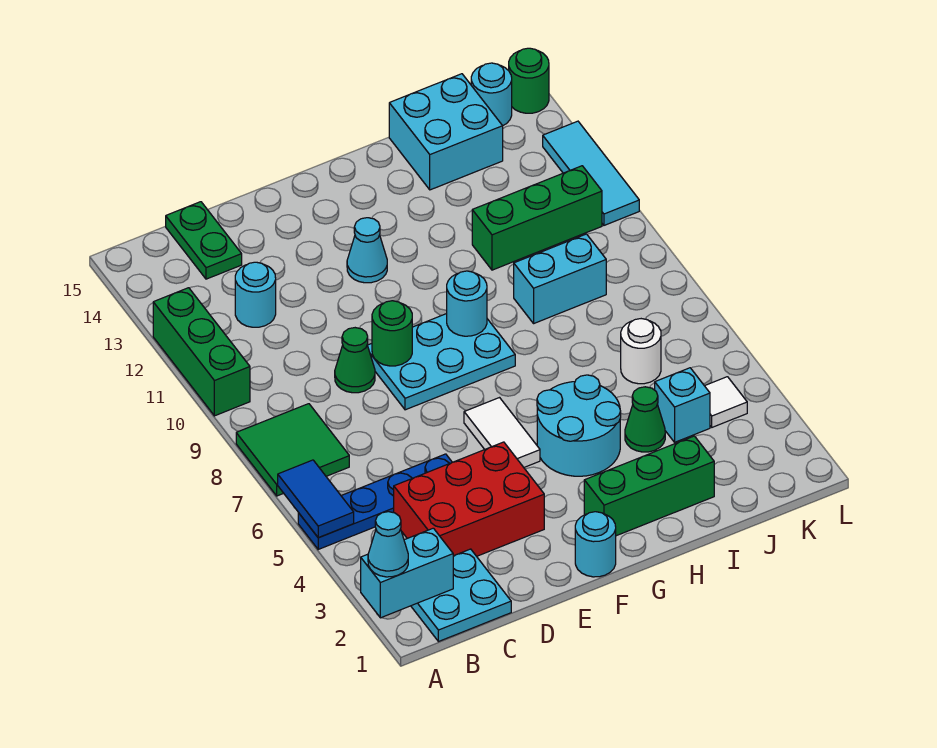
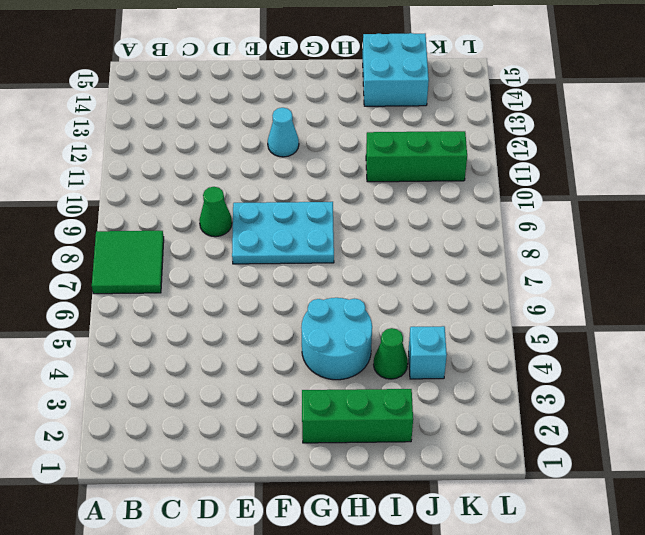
none -> blue plate A5:D5 level 1
none -> green brick A10:A12 level 1
none -> cyan plate B1:C2 level 1

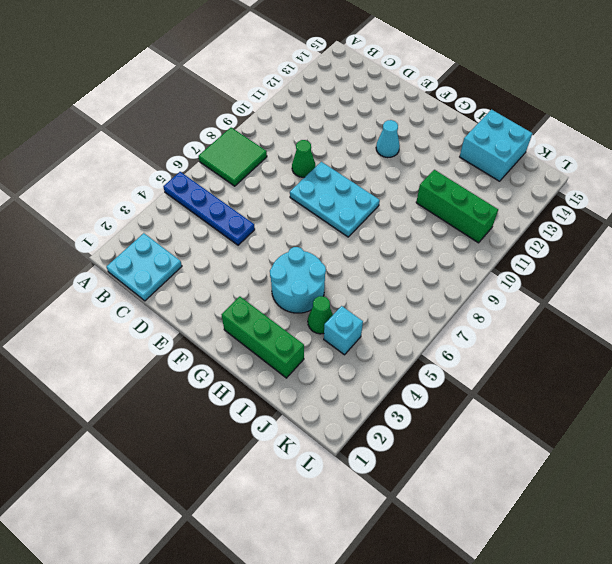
none -> green brick A10:A12 level 1
none -> red brick C3:E4 level 1
none -> cyan round brick C12 level 1

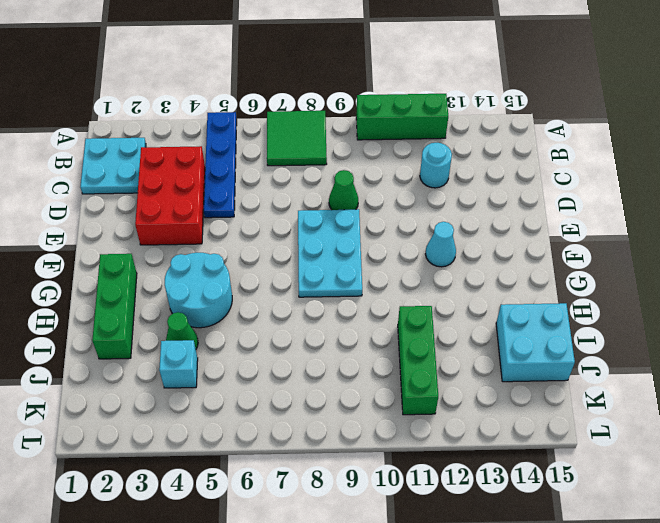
none -> green plate C14:C15 level 1
none -> cyan round brick F1 level 1
none -> white tile F5:F6 level 1

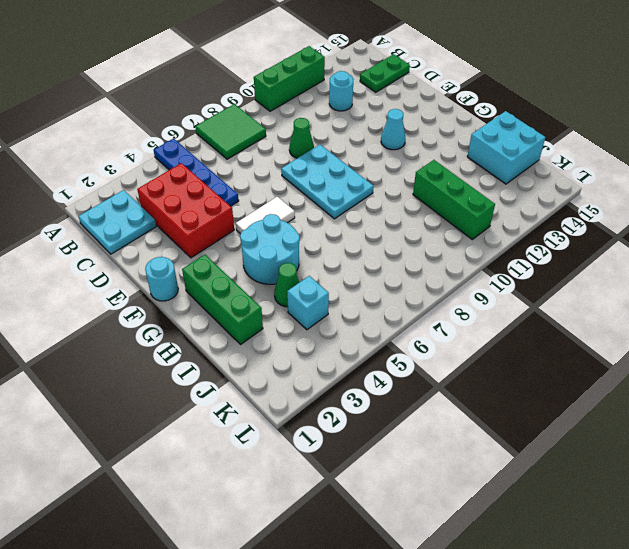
none -> cyan brick I9:J9 level 1
none -> white round brick J6 level 1
none -> white tile K4 level 1

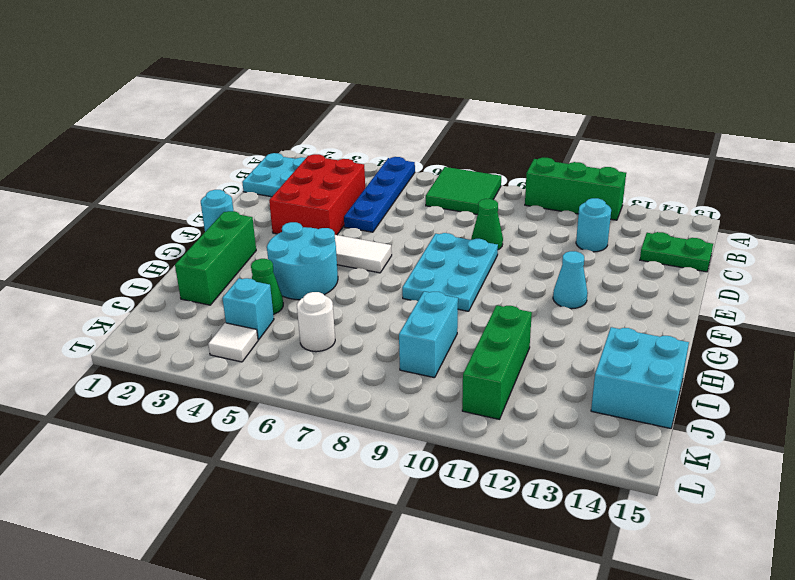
none -> cyan round brick K15 level 1
none -> cyan tile L11:L13 level 1
none -> green round brick L15 level 1

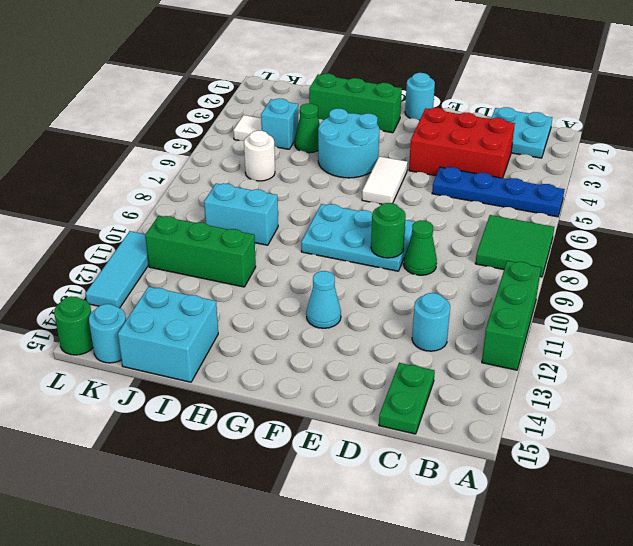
none -> cyan brick A2:B2 level 2
none -> blue tile A5:A6 level 2
none -> cyan round brick G9 level 2

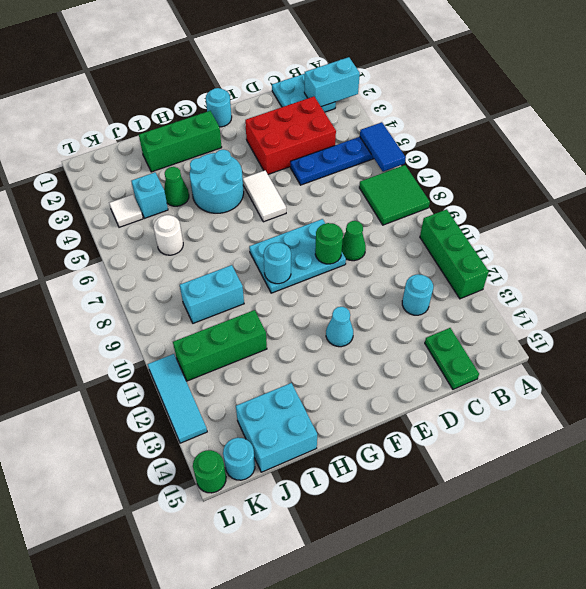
none -> cyan cone A2 level 3

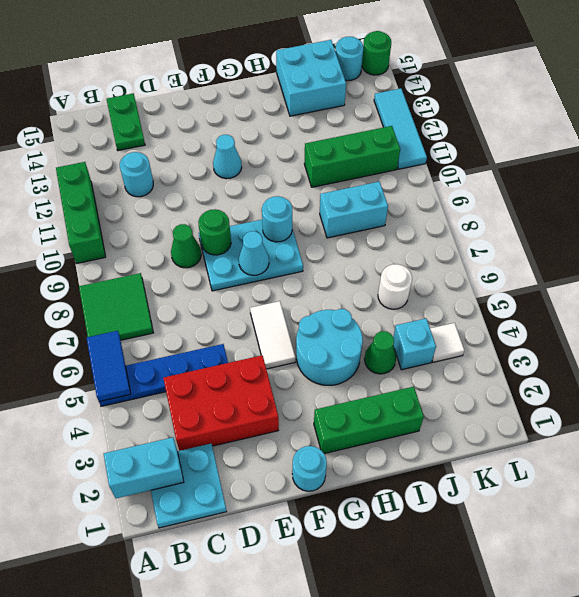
cyan cone F8 level 2 -> cyan cone A2 level 3

